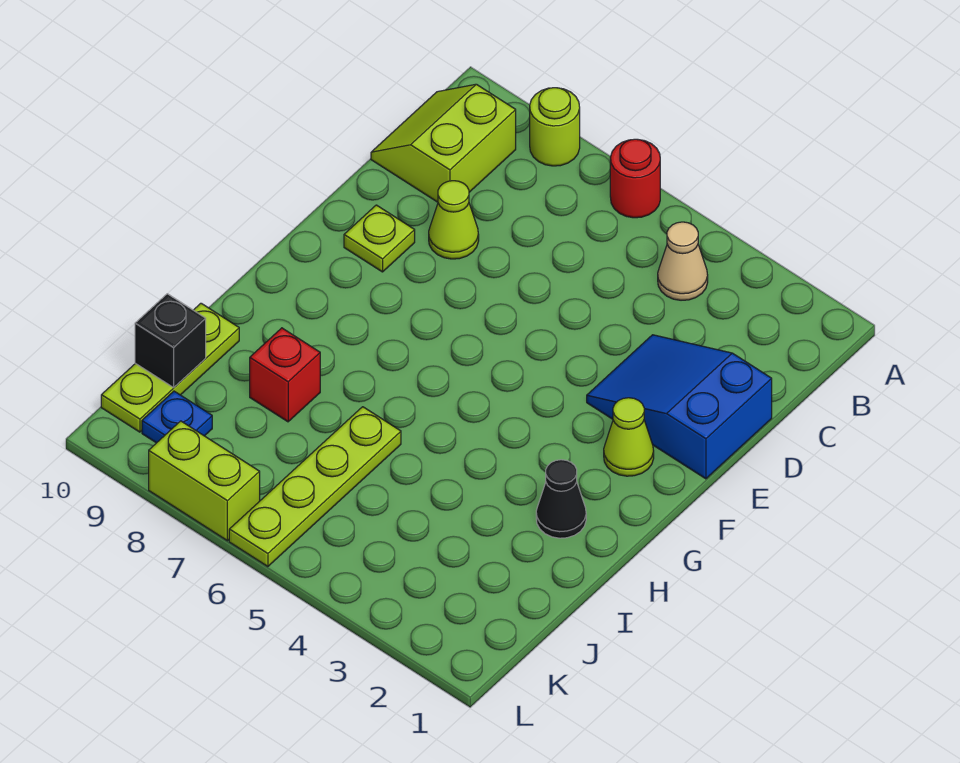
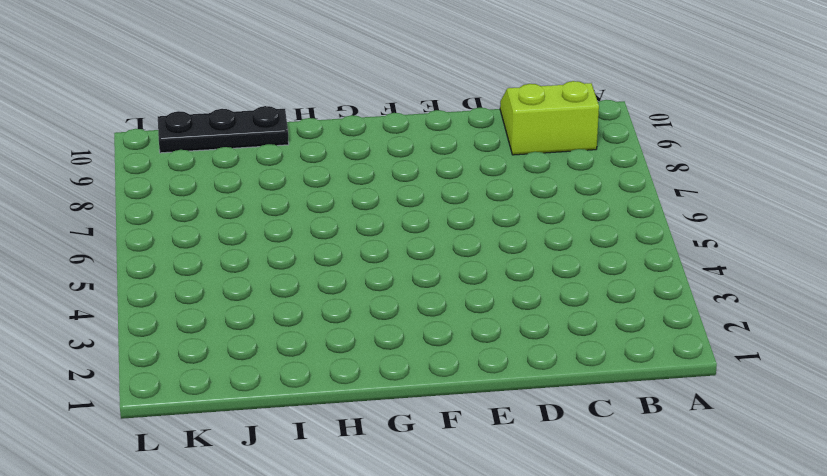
black plate I10:K10 level 1 -> lime plate I10:K10 level 1
none -> red round brick A6 level 1
none -> lime round brick A8 level 1
none -> tan cone B4 level 1

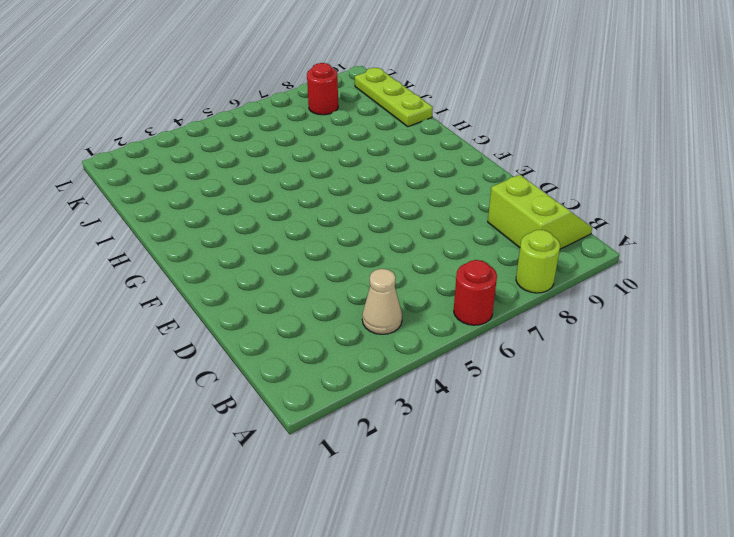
red round brick K8 level 1 -> none
none -> blue slope D1:E3 level 1 top 1
none -> lime cone D8 level 1
none -> lime plate E9 level 1

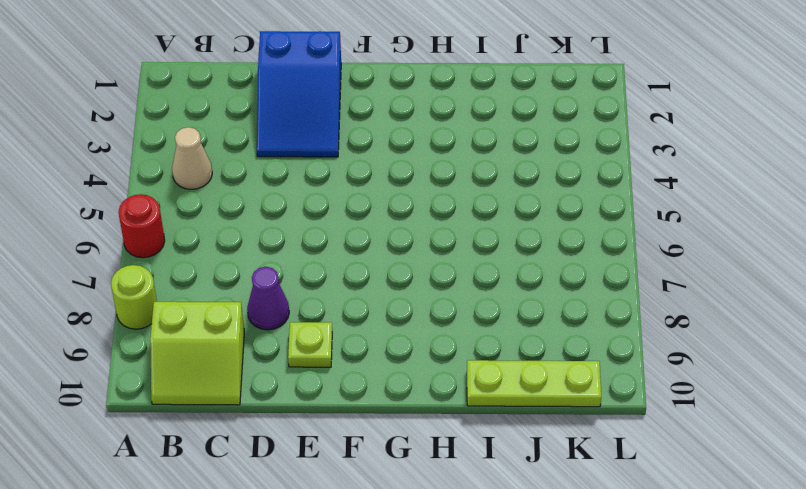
purple cone D8 level 1 -> lime cone D8 level 1
none -> lime cone F2 level 1
none -> black cone H2 level 1
none -> lime plate I6:L6 level 1

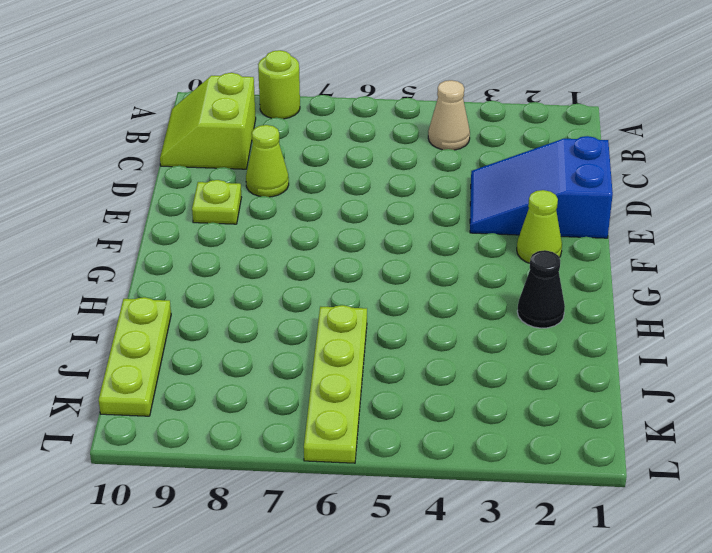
none -> red round brick A6 level 1
none -> red brick I8 level 1
none -> blue plate K9 level 1

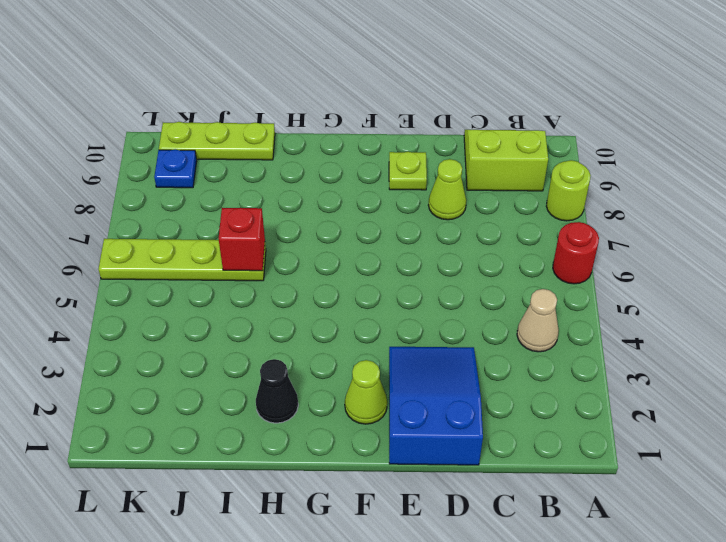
red brick I6 level 2 -> red brick I8 level 1
none -> lime brick L7:L8 level 1
none -> black brick J10 level 2

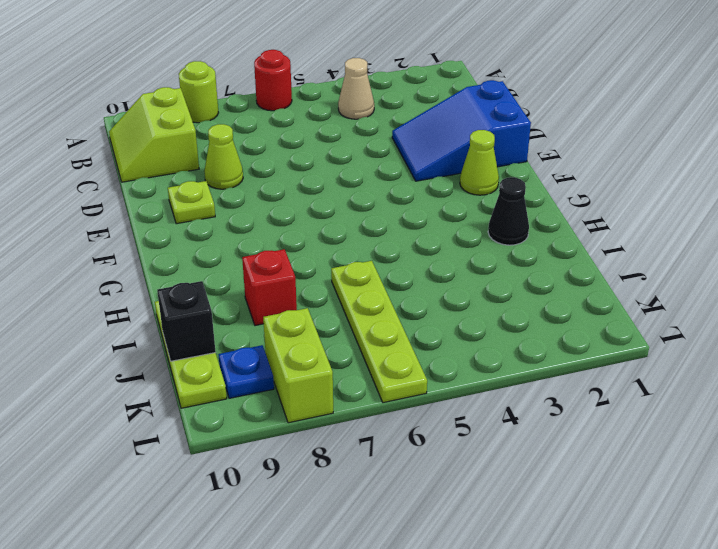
lime brick K8:L8 level 1 -> lime brick L7:L8 level 1

